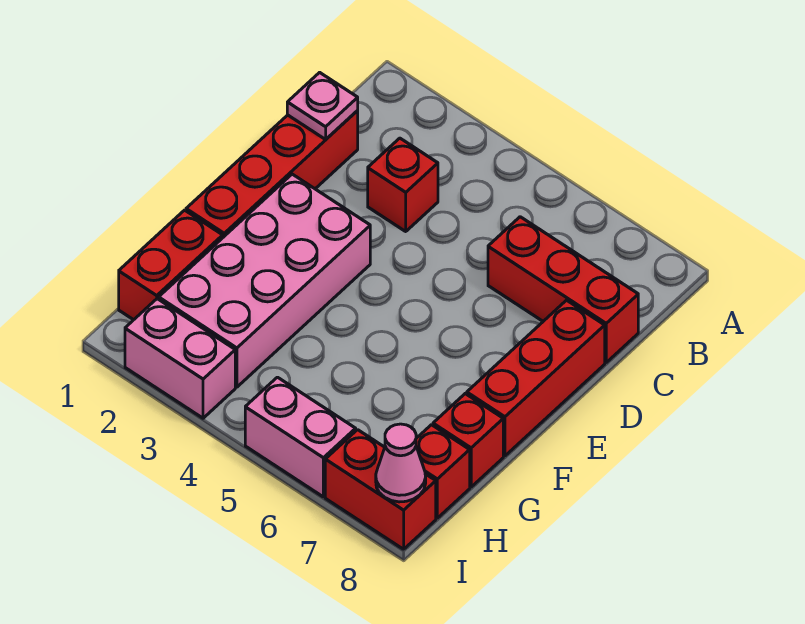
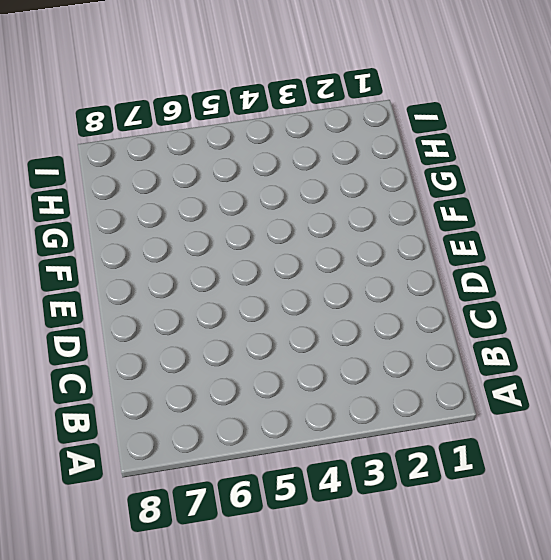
none -> red brick C1:F1 level 1
none -> red brick C3 level 1
none -> red brick C6:C8 level 1

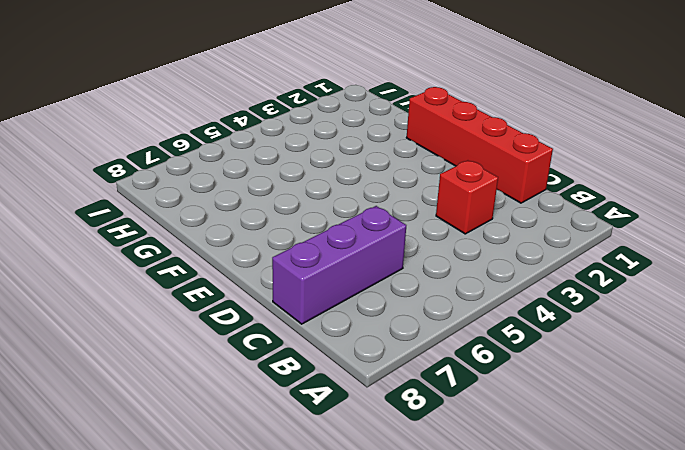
purple brick C6:C8 level 1 -> red brick C6:C8 level 1
none -> red brick D8:F8 level 1
none -> pink brick E2:H3 level 1
none -> red brick G1:H1 level 1

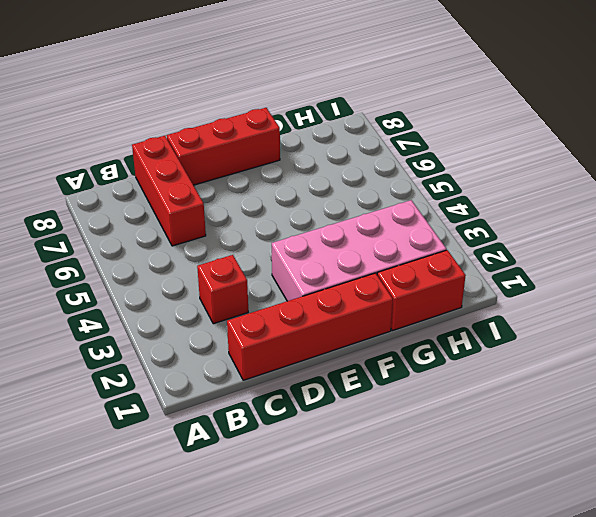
none -> red brick G8 level 1
none -> red brick H8 level 1
none -> pink brick I2:I3 level 1

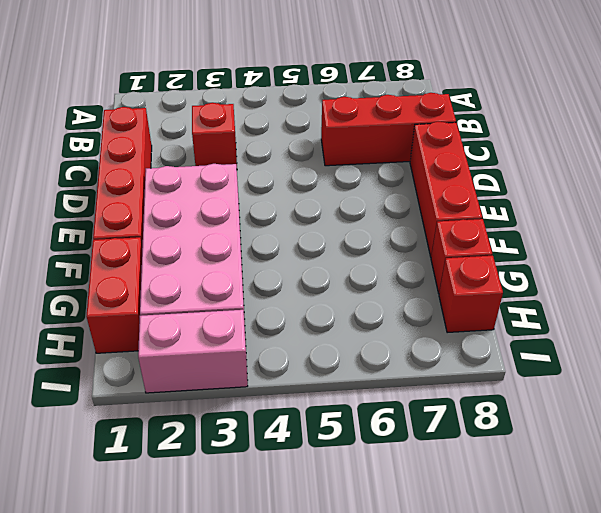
none -> pink brick I5:I6 level 1
none -> red brick I7:I8 level 1
none -> pink plate C1 level 2

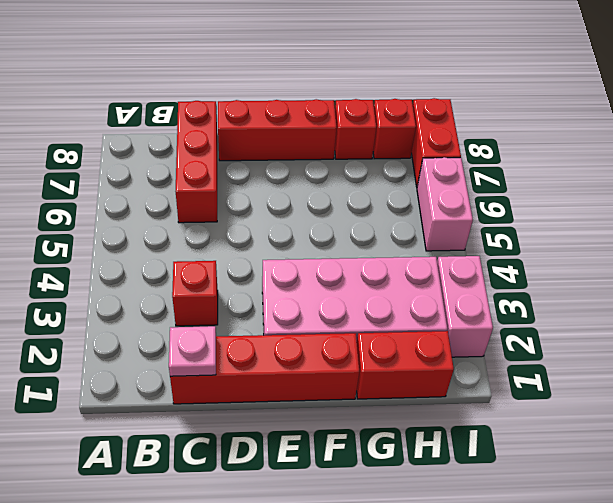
none -> pink cone I8 level 2

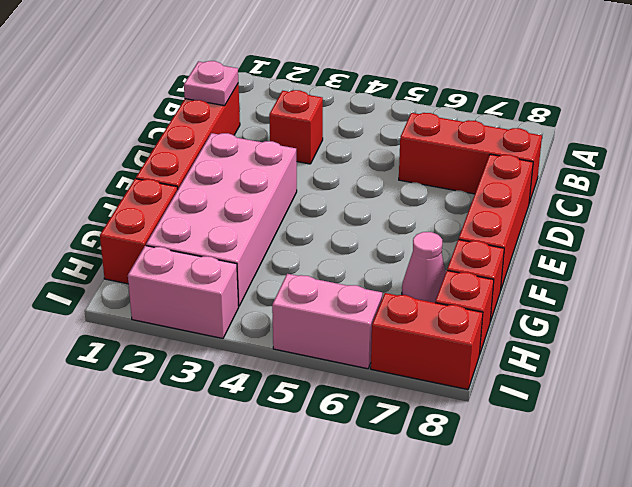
pink cone G7 level 1 -> pink cone I8 level 2

